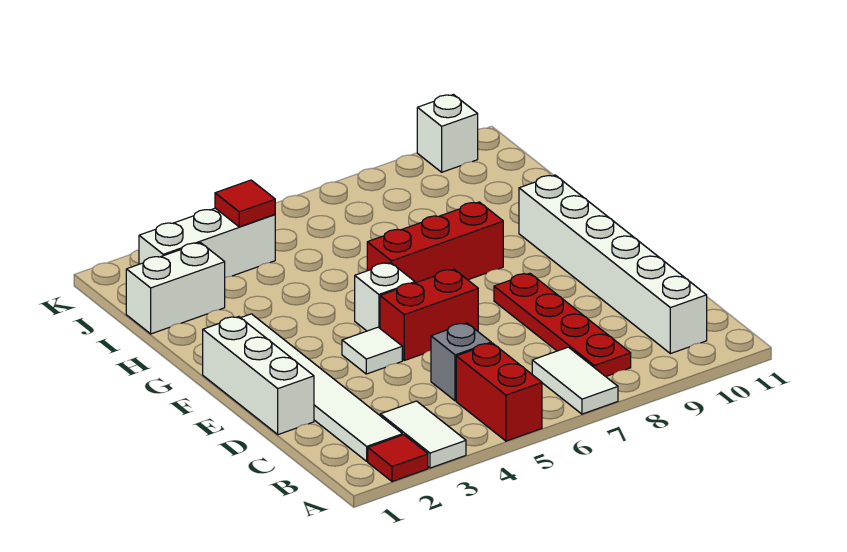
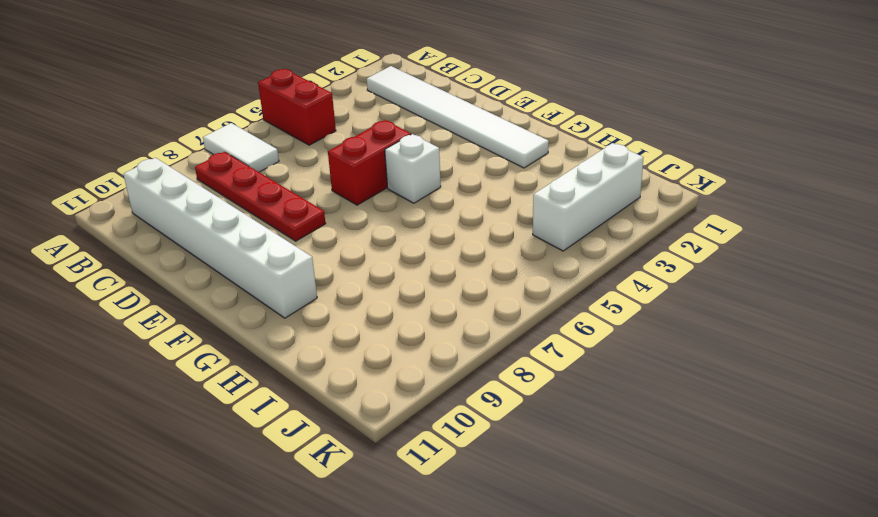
none -> red tile A2 level 1
none -> white tile A3:B3 level 1
none -> grey brick C5 level 1

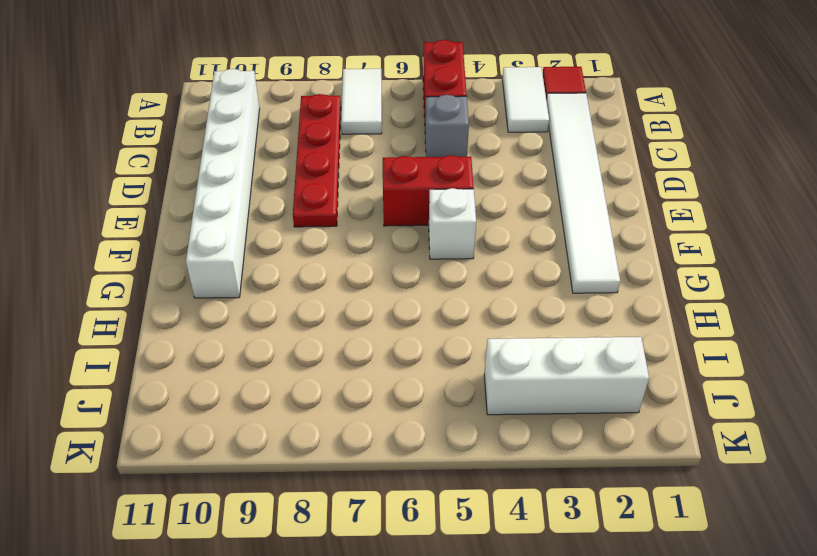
none -> white brick D1:F1 level 1
none -> white tile E4 level 1
none -> red brick G6:G8 level 1

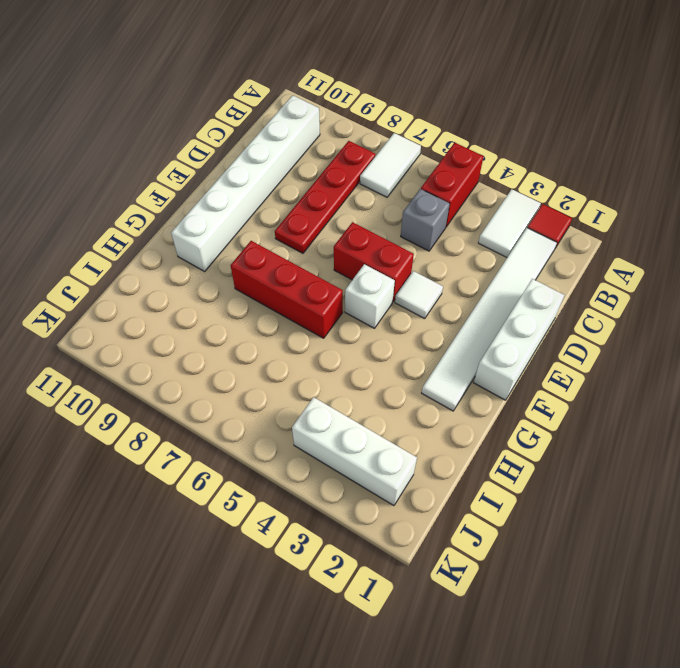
none -> white brick I1:I2 level 1
none -> white brick K10 level 1
none -> red tile J4 level 2

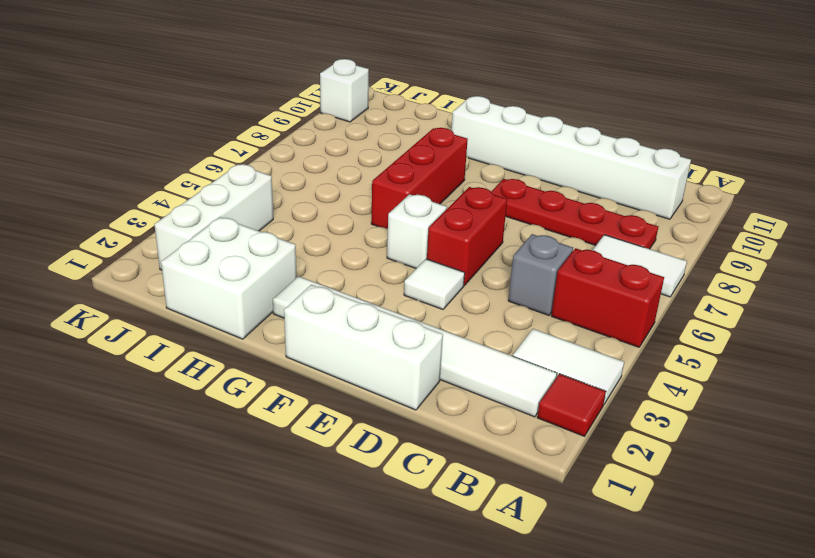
white brick H1:I2 level 1 -> white brick I1:I2 level 1
none -> red tile J4 level 2

